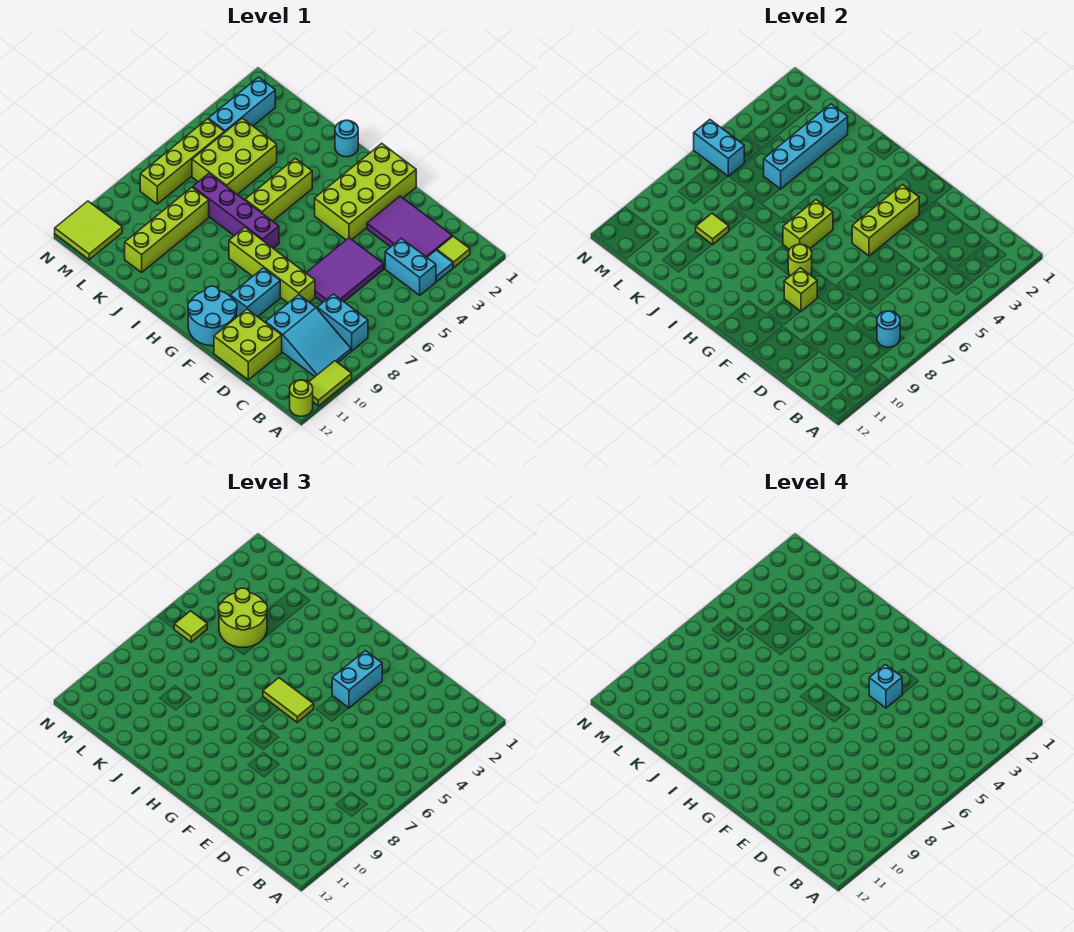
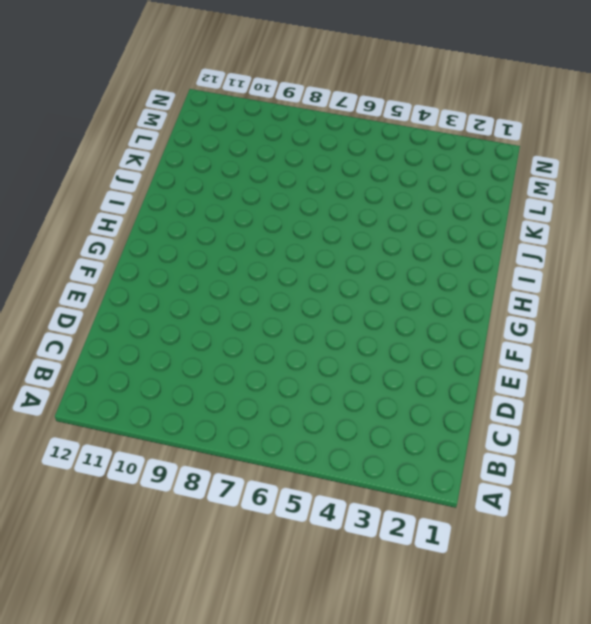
none -> lime tile A10:A11 level 1
none -> lime round brick A12 level 1
none -> lime tile B2 level 1
none -> cyan tile B3 level 1

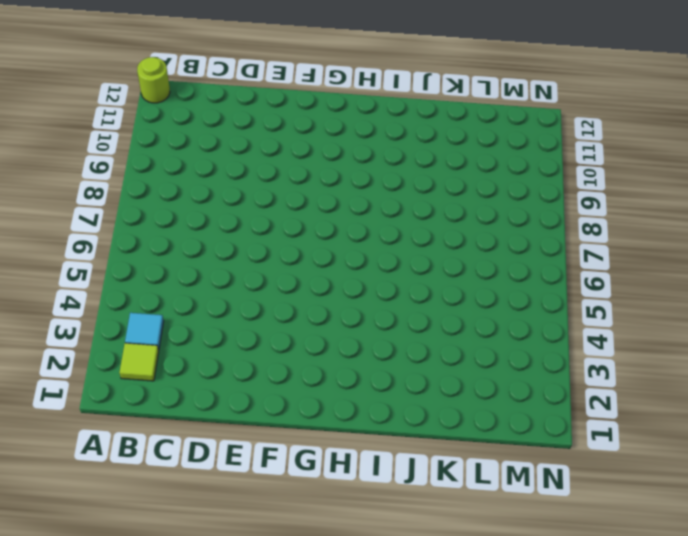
none -> lime tile A10:A11 level 1
none -> cyan brick B4:C4 level 1
none -> cyan brick B8:C8 level 1
none -> cyan slope B9:D10 level 1 top D

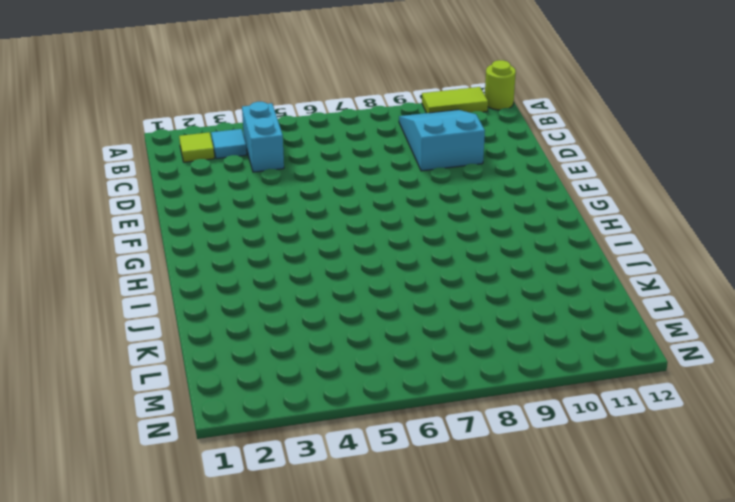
none -> cyan brick B8:C8 level 1
none -> purple tile C2:E3 level 1
none -> purple tile D5:E7 level 1
none -> lime brick D11:E12 level 1

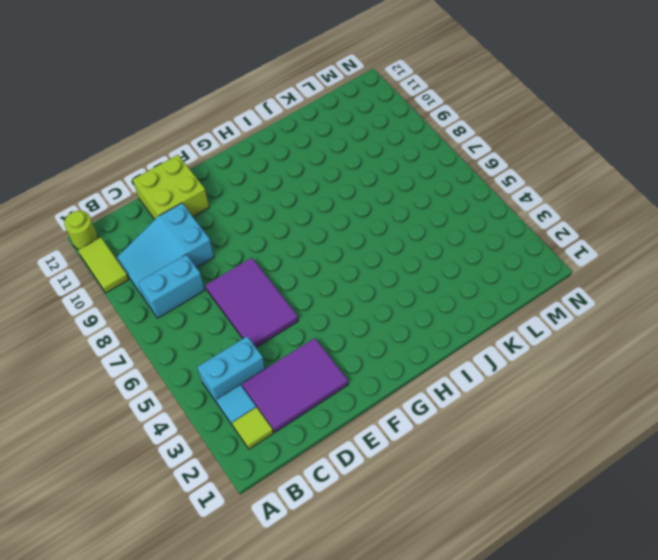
none -> lime brick E8:H8 level 1
none -> lime brick F1:G4 level 1
none -> cyan brick F9:F10 level 1
none -> cyan round brick F11:G12 level 1

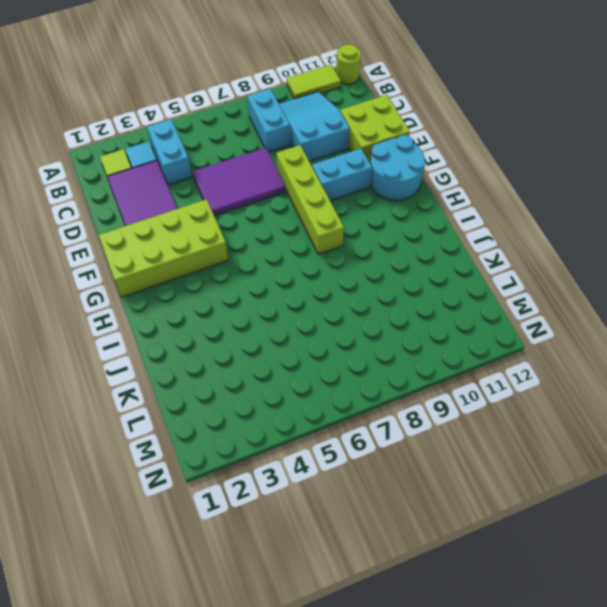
none -> purple brick H7:K7 level 1
none -> cyan round brick I1 level 1
none -> lime brick I4:I6 level 1
none -> lime brick K4:L6 level 1

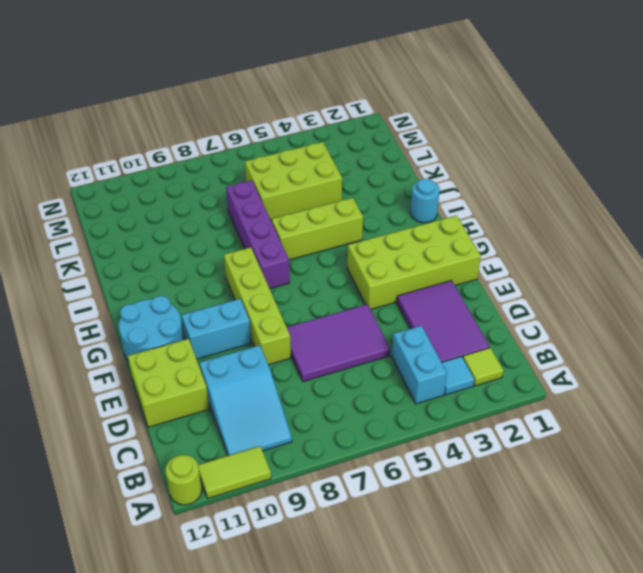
none -> cyan brick B8:C8 level 1
none -> lime brick K8:K11 level 1
none -> cyan brick M2:M4 level 1
none -> lime brick M5:M8 level 1

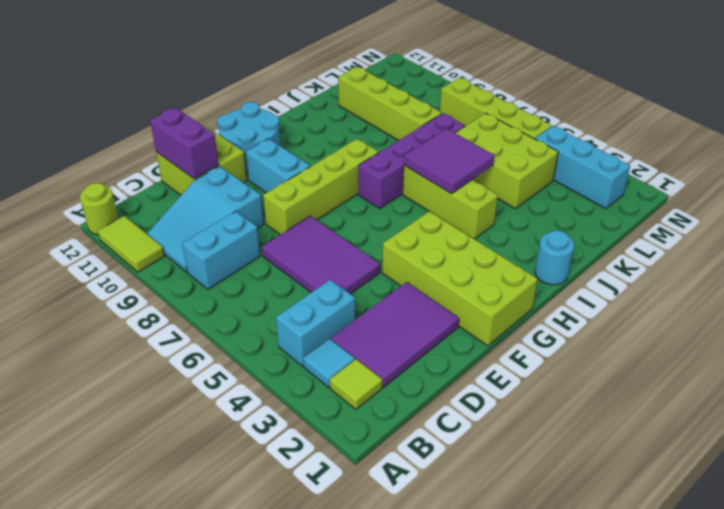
purple brick D11:D12 level 2 -> none
purple tile I5:J6 level 2 -> none
none -> lime tile M11:N12 level 1
none -> cyan round brick B8 level 2
none -> lime brick F3:F5 level 2
none -> lime brick F9 level 2

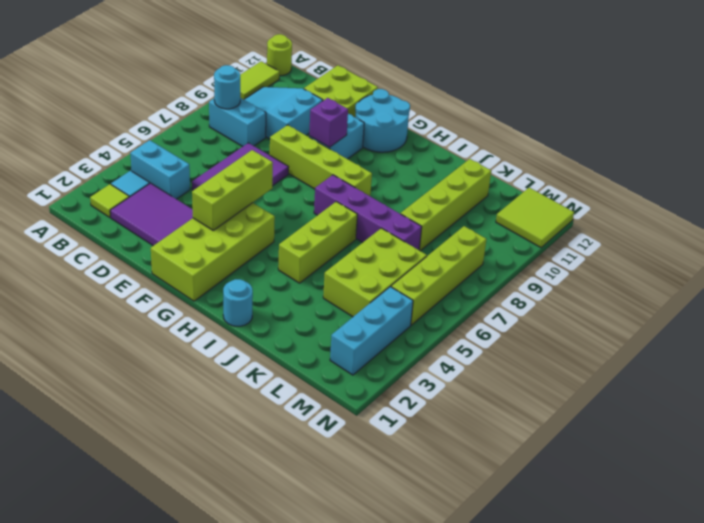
purple brick F9 level 2 -> lime brick F9 level 2
none -> lime round brick G8 level 2
none -> lime brick H6:H7 level 2
none -> cyan brick K2:K5 level 2
none -> lime tile K9 level 2

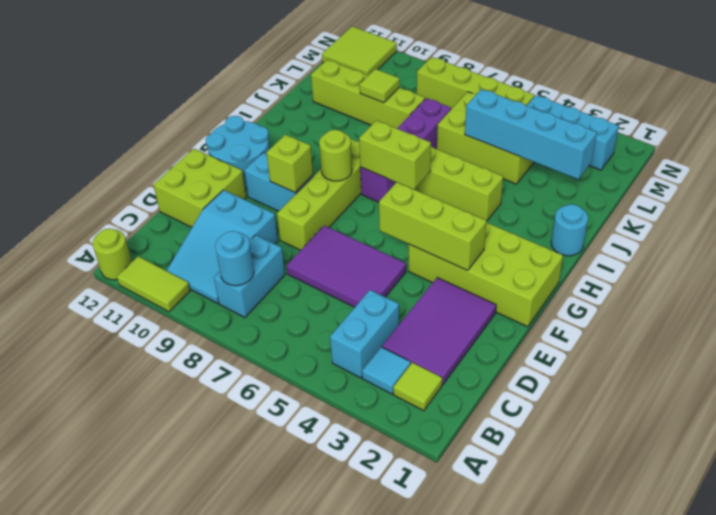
none -> cyan brick M6:N6 level 2
none -> cyan brick F3:F4 level 3
none -> lime tile G6:H6 level 3
none -> lime round brick K4:L5 level 3

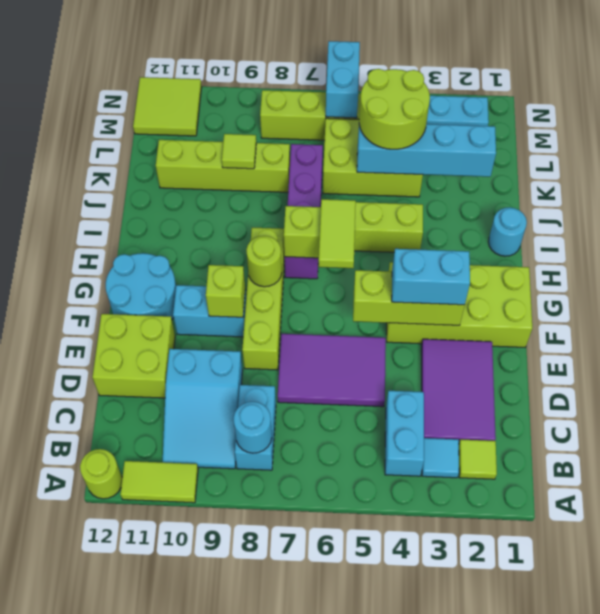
none -> lime tile M6 level 3
none -> cyan brick F4 level 4

